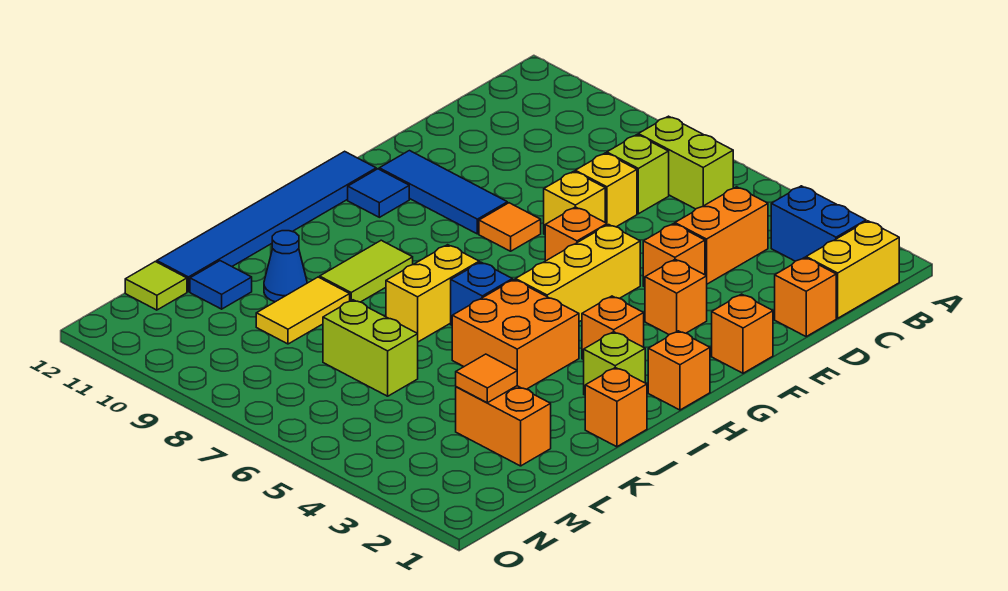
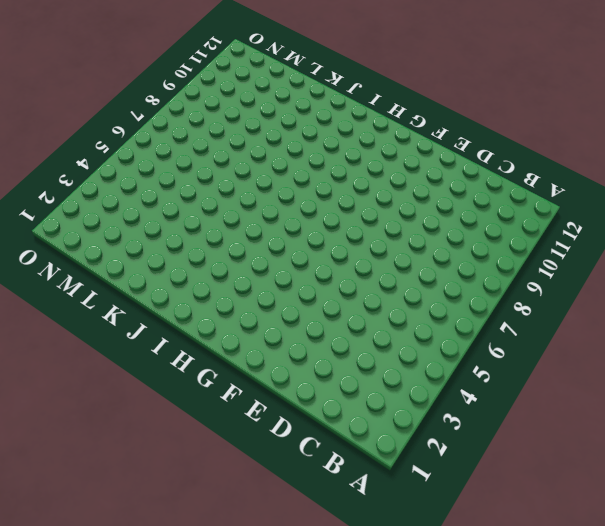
none -> yellow brick B1:C1 level 1
none -> blue brick B2:B3 level 1
none -> lime brick B6:B7 level 1
none -> orange brick C4:D4 level 1

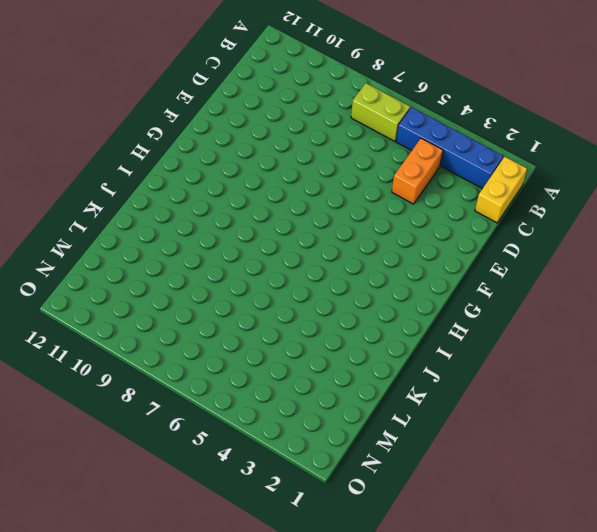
blue brick B2:B5 level 1 -> blue brick B2:B3 level 1
none -> lime brick C7 level 1
none -> orange brick D1 level 1
none -> yellow brick D7 level 1
none -> orange brick E4 level 1

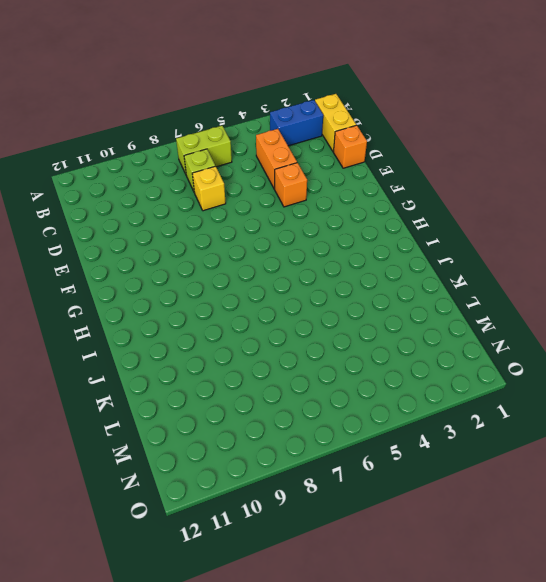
none -> yellow brick E7 level 1
none -> orange brick F1 level 1
none -> orange brick F3 level 1
none -> yellow brick F5:H5 level 1

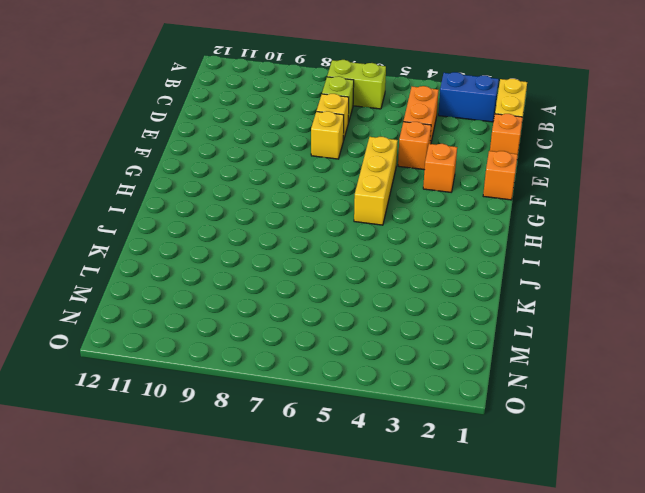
none -> orange brick F6 level 1
none -> orange tile F8 level 1
none -> blue tile F9:F11 level 1
none -> blue tile G11 level 1

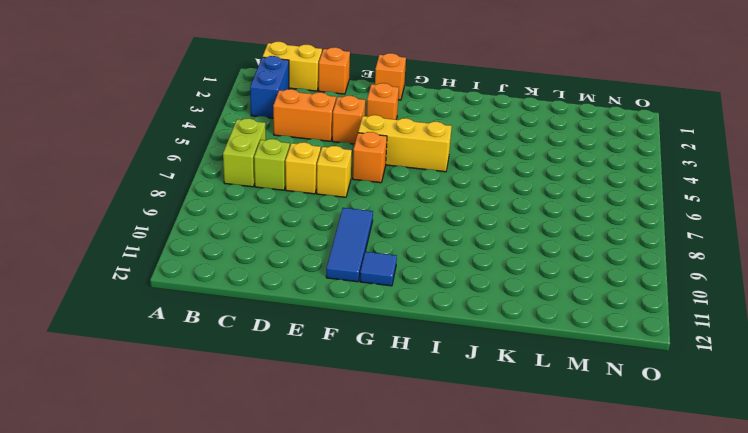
none -> orange tile F8 level 1
none -> blue tile G12:L12 level 1
none -> orange brick H1 level 1
none -> orange brick H3 level 1

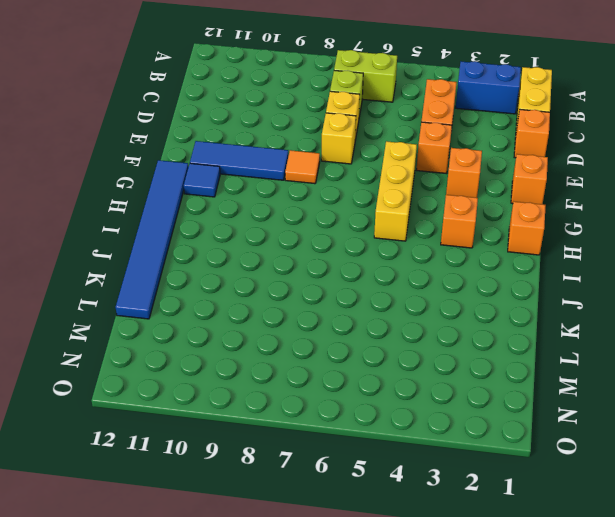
none -> orange brick F6 level 1
none -> lime brick I2 level 1
none -> orange brick I4:J5 level 1
none -> blue brick I6 level 1

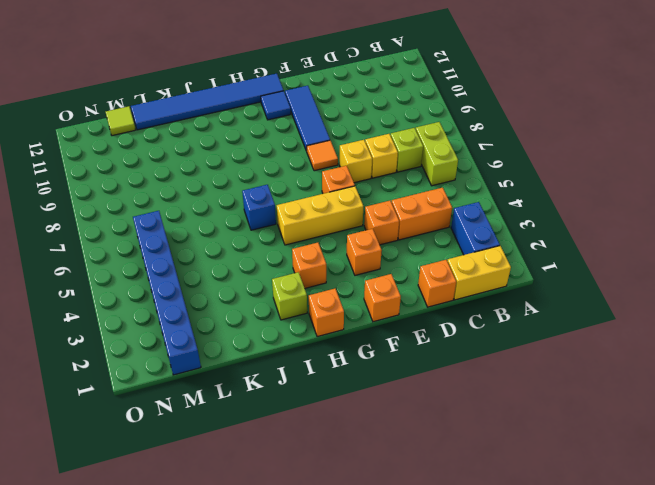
blue brick M1:M6 level 1 -> none
none -> orange brick I4:J5 level 1
none -> yellow brick I7:J7 level 1
none -> lime tile I9:J9 level 1
none -> orange brick J1 level 1

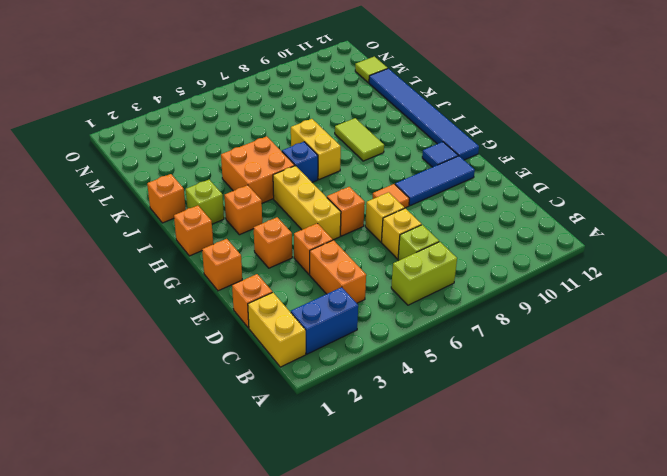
none -> yellow tile K9:L9 level 1
none -> blue cone K10 level 1
none -> orange brick L2:L3 level 1
none -> lime brick L6:L7 level 1

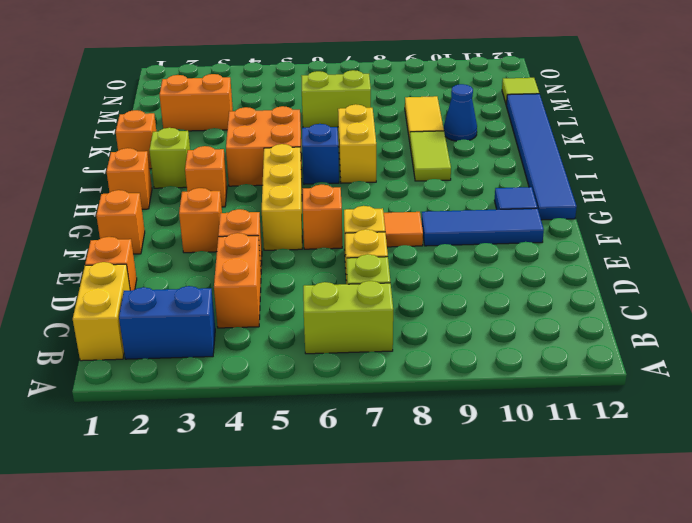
none -> blue tile L11 level 1
none -> orange tile L3 level 2

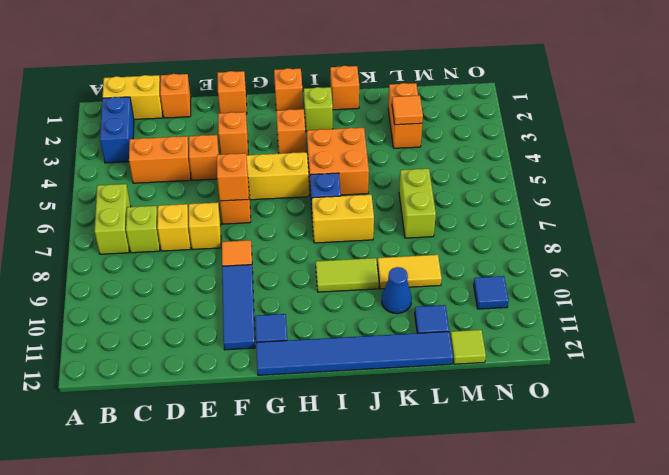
orange brick F6 level 2 -> none
blue tile N10 level 1 -> none

